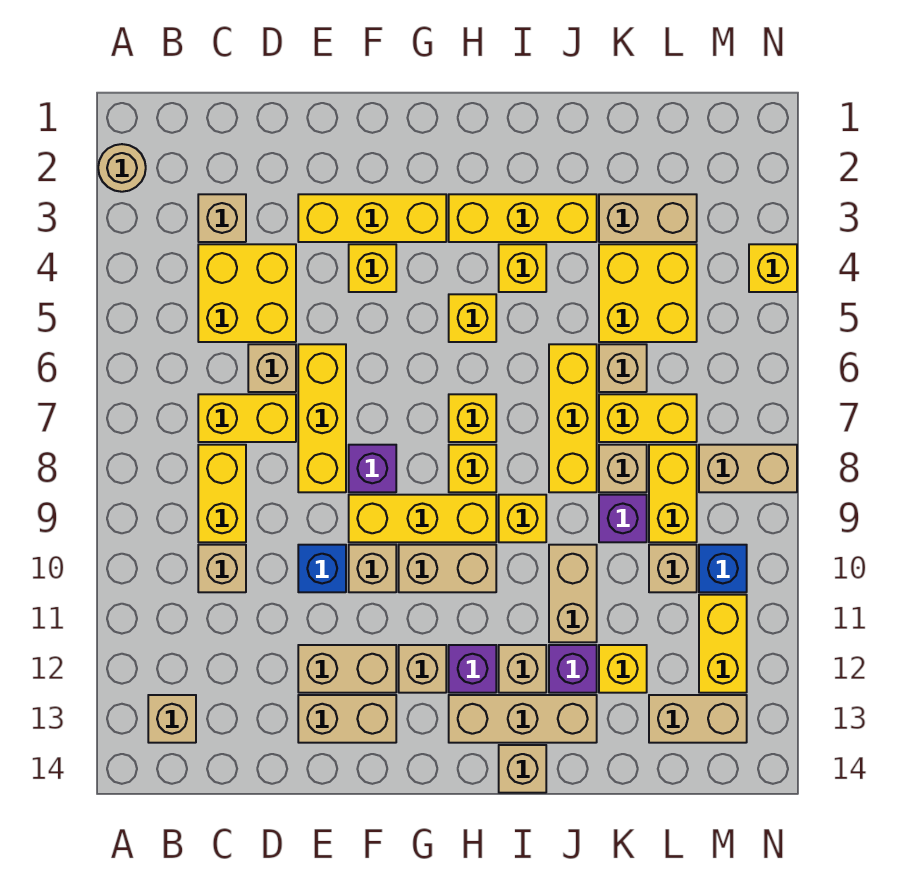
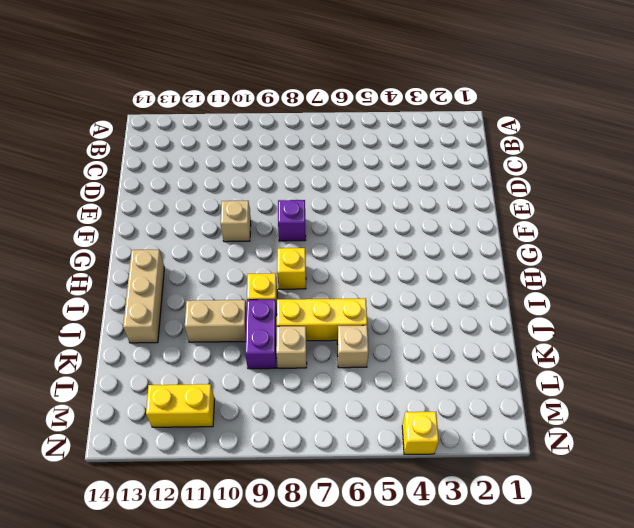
purple brick J9:K9 level 1 -> purple brick K9 level 1
none -> tan round brick A2 level 1
none -> tan brick B13 level 1
none -> tan brick C3 level 1
none -> yellow brick C4:D5 level 1

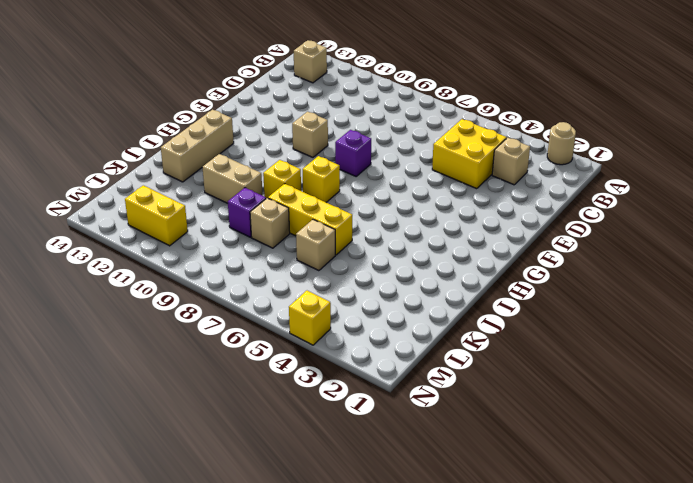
none -> yellow brick C7:D7 level 1
none -> yellow brick C8:C9 level 1
none -> tan brick C10 level 1
none -> tan brick D6 level 1

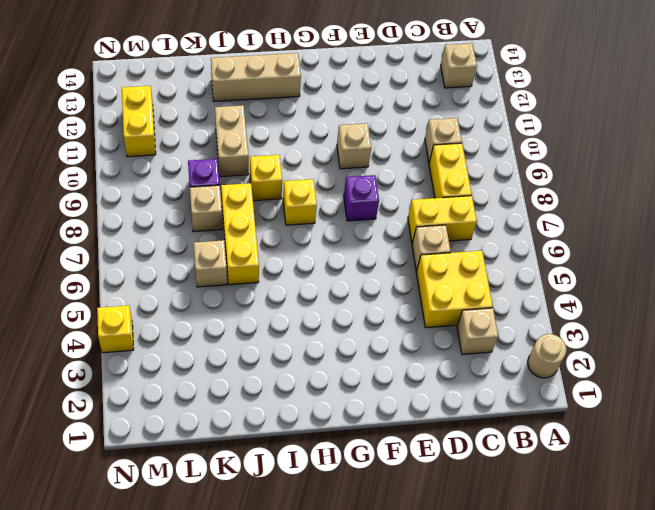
none -> yellow brick E3:G3 level 1
none -> yellow brick E6:E8 level 1
none -> blue brick E10 level 1
none -> tan brick E12:F12 level 1

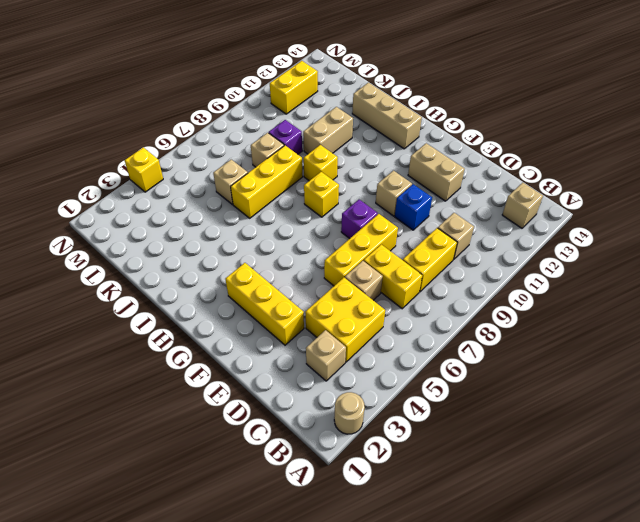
none -> tan brick E13:F13 level 1
none -> yellow brick F4 level 1
none -> yellow brick F9:H9 level 1
none -> tan brick G10:H10 level 1

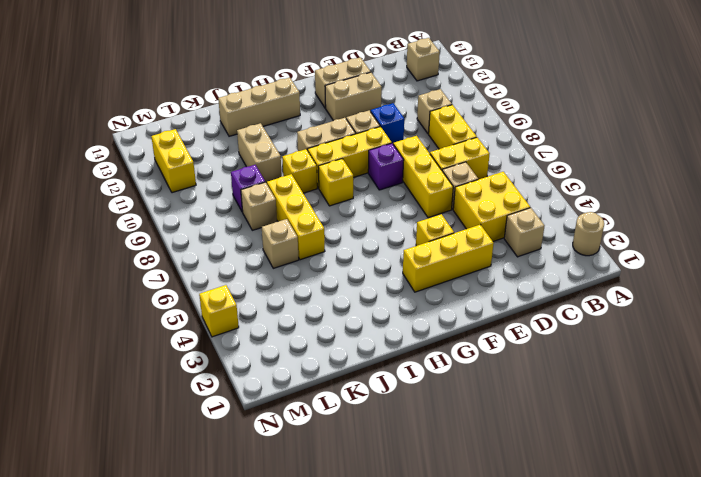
none -> tan brick G12 level 1
none -> yellow brick H3:J3 level 1
none -> yellow brick H5 level 1
none -> yellow brick H7 level 1

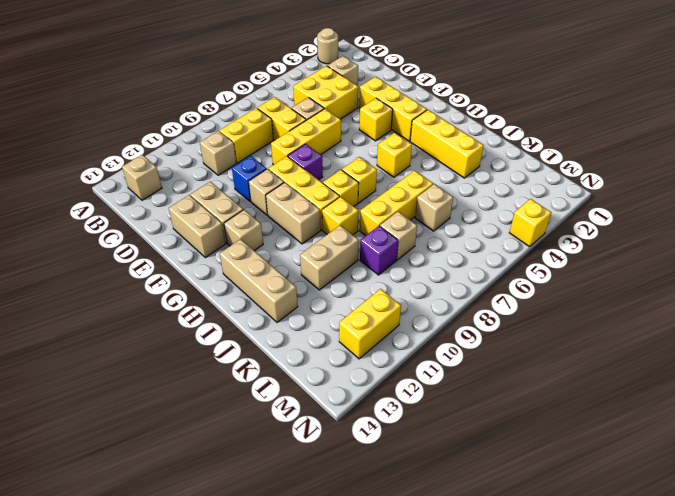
none -> purple brick H12 level 1
none -> yellow brick I4 level 1
none -> tan brick I12 level 1
none -> tan brick I14 level 1

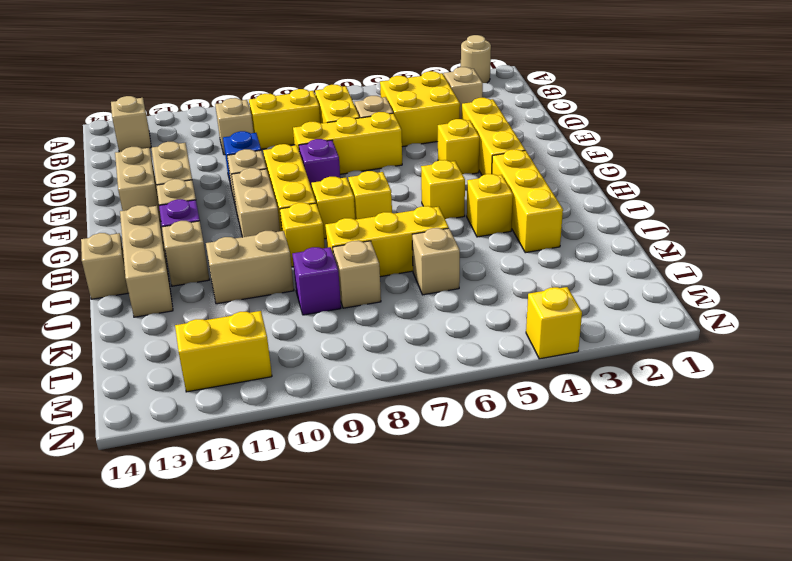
none -> purple brick J12 level 1
none -> tan brick K3:L3 level 1
none -> yellow brick K4:L5 level 1
none -> yellow brick K7:L7 level 1

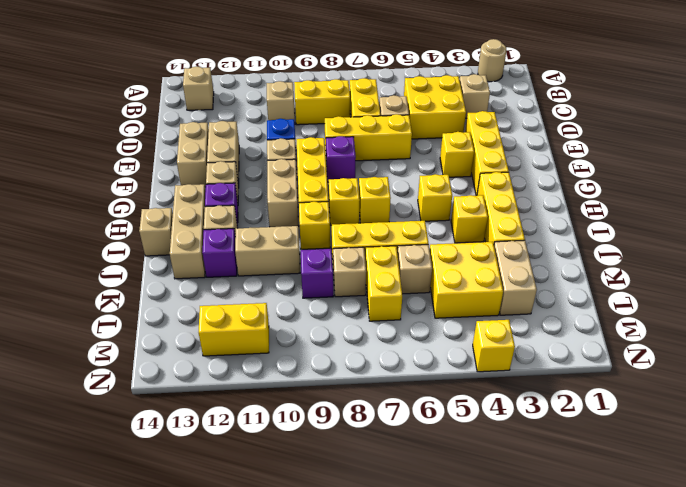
none -> yellow brick K12 level 1
none -> yellow brick L8:L9 level 1
none -> tan brick L10 level 1
none -> tan brick L13:M13 level 1

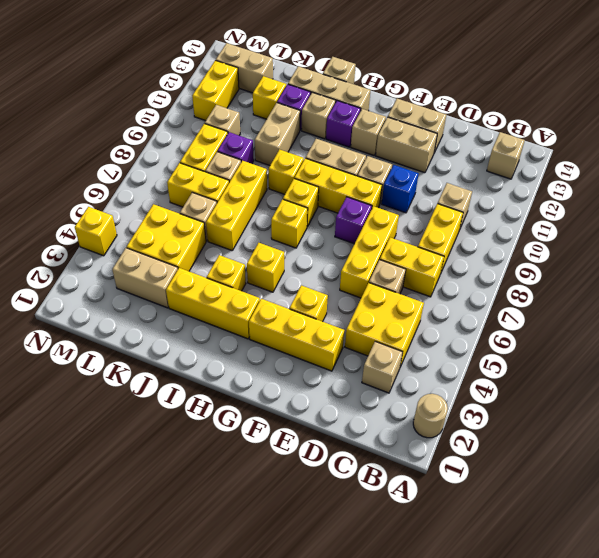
none -> tan brick M8:N8 level 1
none -> blue brick M10 level 1

